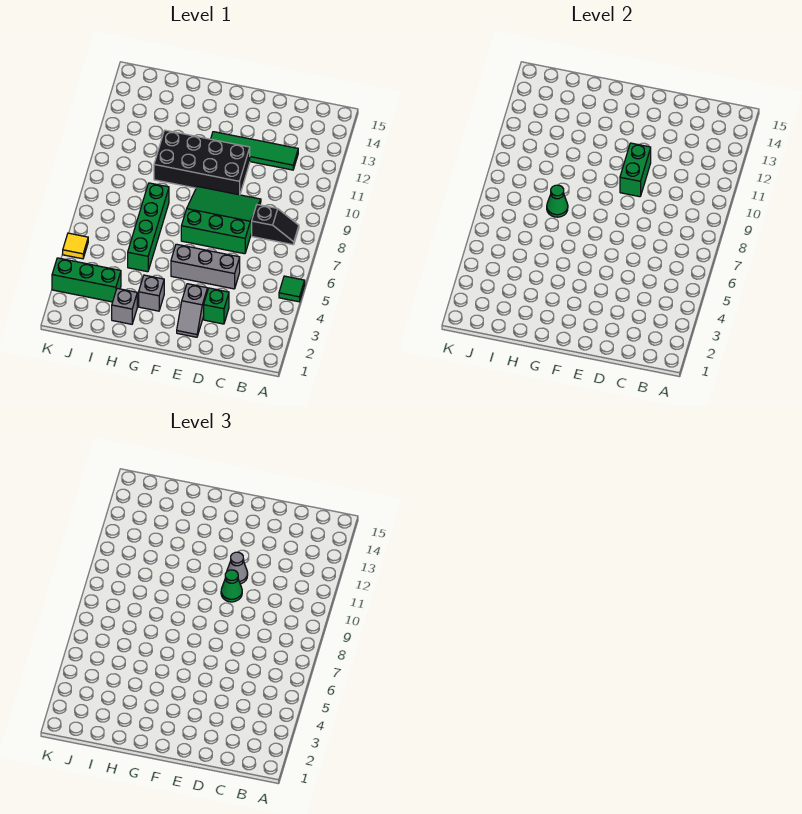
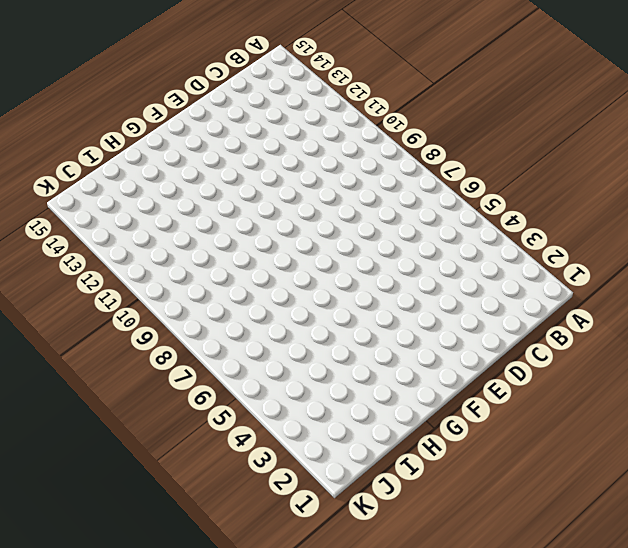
none -> green tile A5 level 1
none -> black slope B8:C8 level 1 top C
none -> green tile C12:F12 level 1

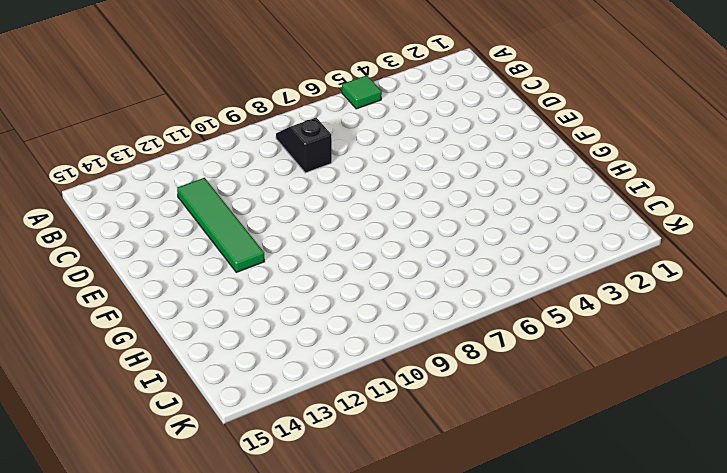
none -> green brick D3 level 1
none -> grey brick D5:F5 level 1
none -> green slope D7:F9 level 1 top 7

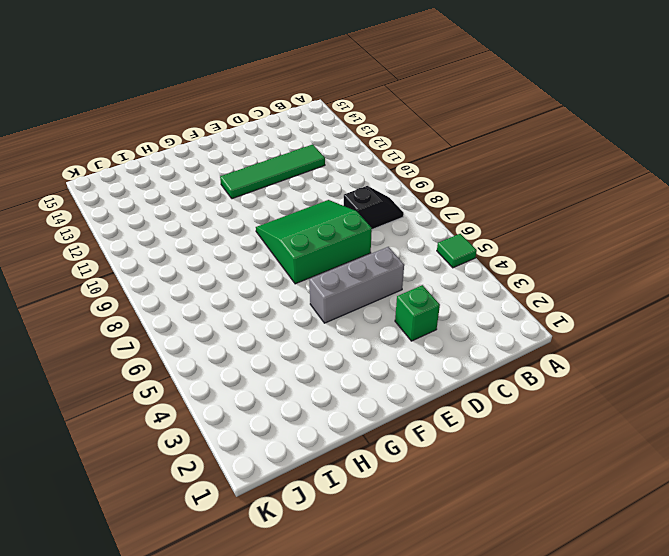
none -> grey slope E2:E3 level 1 top 3
none -> black brick E10:H11 level 1
none -> grey brick G3 level 1

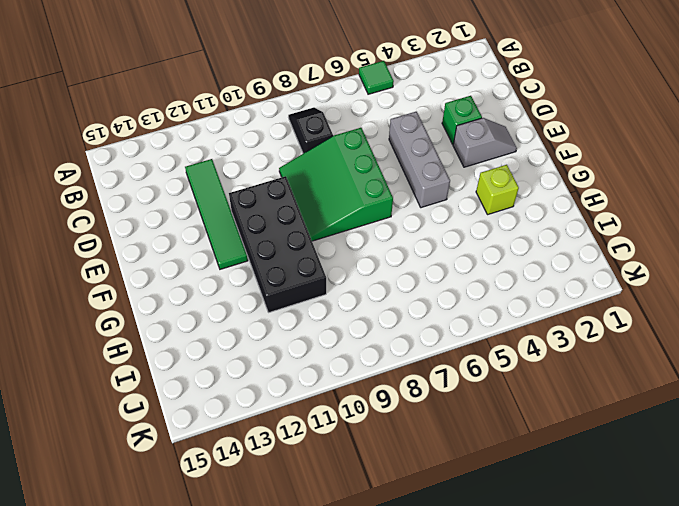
lime brick G3 level 1 -> grey brick G3 level 1
none -> grey brick H2 level 1
none -> green brick H5:H8 level 1
none -> green brick I3:K3 level 1

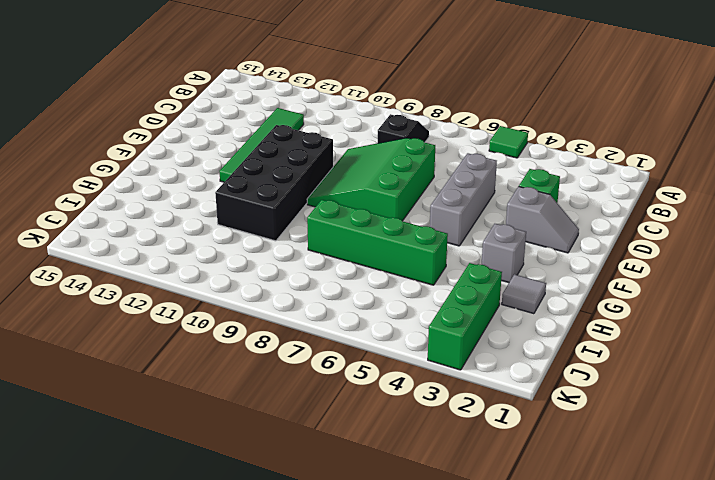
grey tile H2 level 1 -> grey brick H2 level 1
none -> yellow tile K5 level 1
none -> green brick E10:E11 level 2
none -> green cone H8 level 2

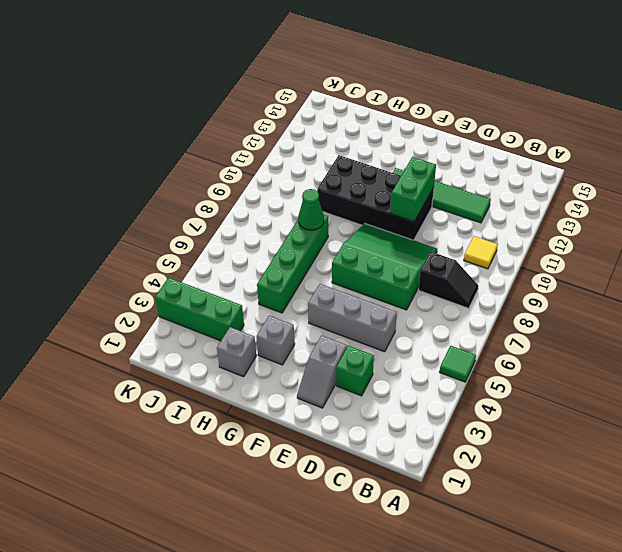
yellow tile B10 level 1 -> yellow tile K5 level 1
none -> green cone E10 level 3
none -> grey cone E11 level 3

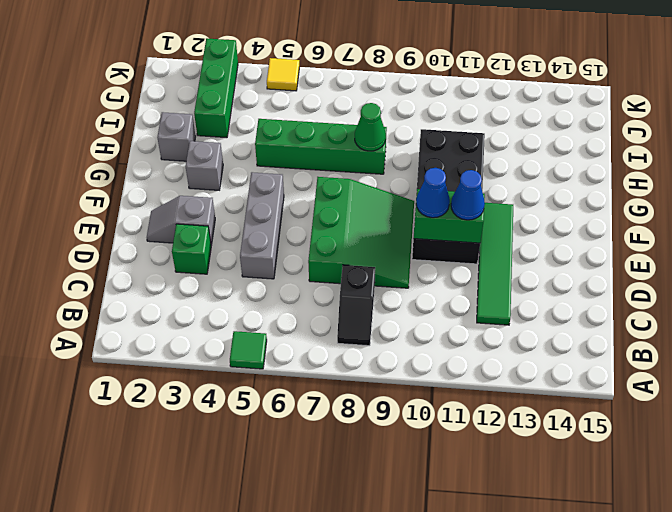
blue cone E10 level 3 -> green cone E10 level 3
blue cone E11 level 3 -> grey cone E11 level 3

